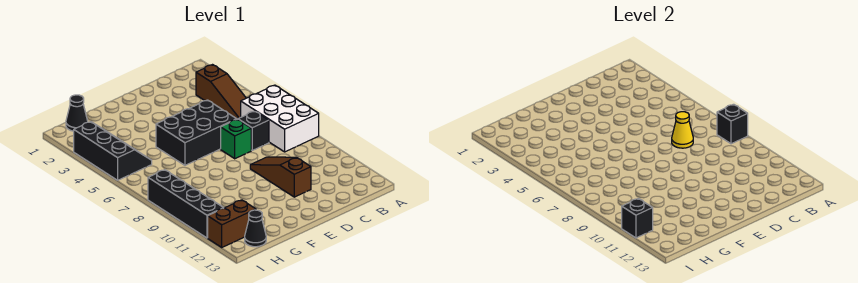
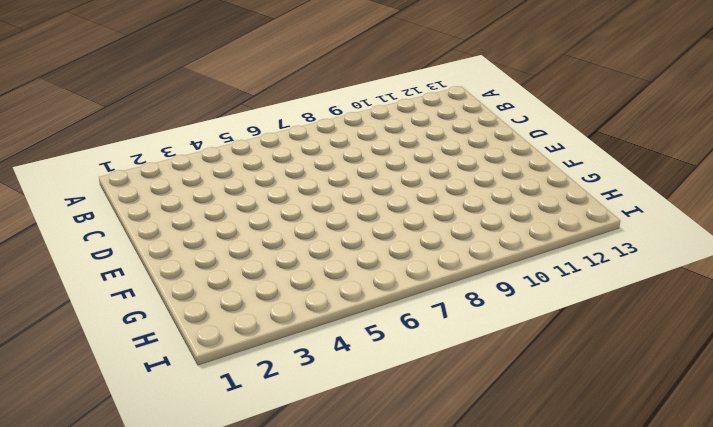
none -> white brick A6:B8 level 1
none -> brown slope B3:B5 level 1 top 3
none -> black brick C7 level 1

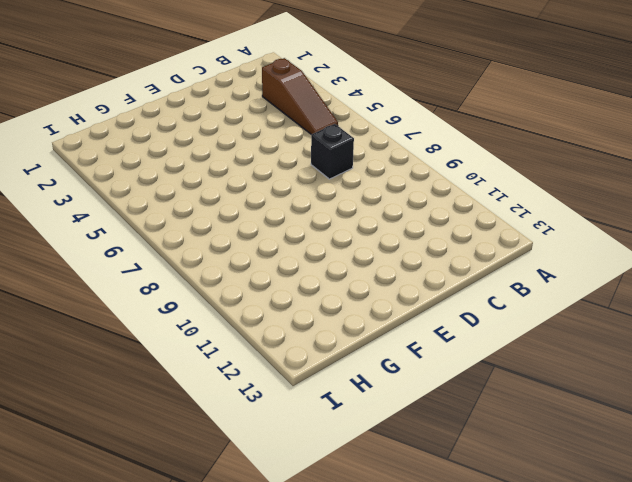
none -> white brick A6:B8 level 1
none -> black brick D5:F6 level 1
none -> green brick D7 level 1

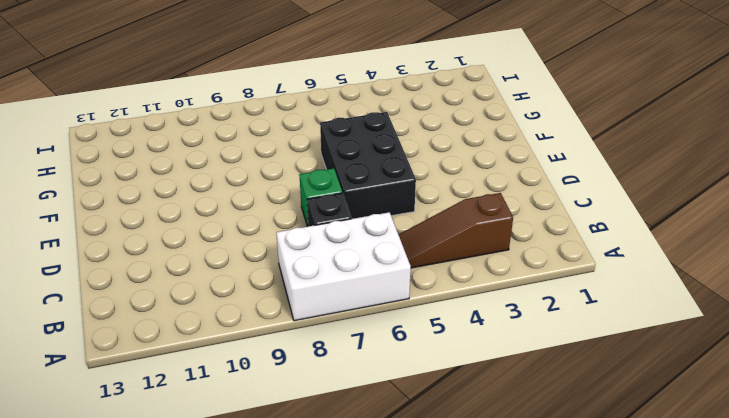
none -> brown slope D9:D11 level 1 top 11
none -> black cone H1 level 1
none -> black slope H3:I5 level 1 top I

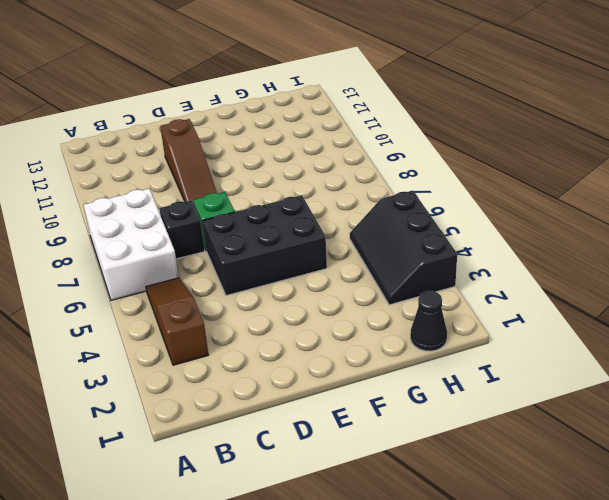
none -> brown brick H12:I12 level 1
none -> black cone H13 level 1
none -> black brick I8:I11 level 1

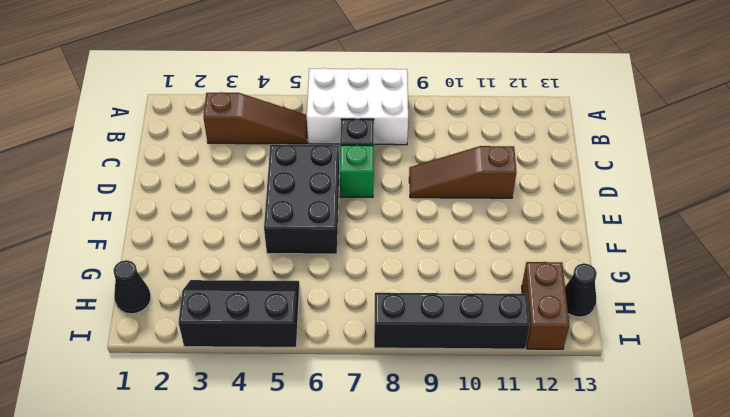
none -> black brick A8 level 2
none -> yellow cone C7 level 2
none -> black brick I11 level 2

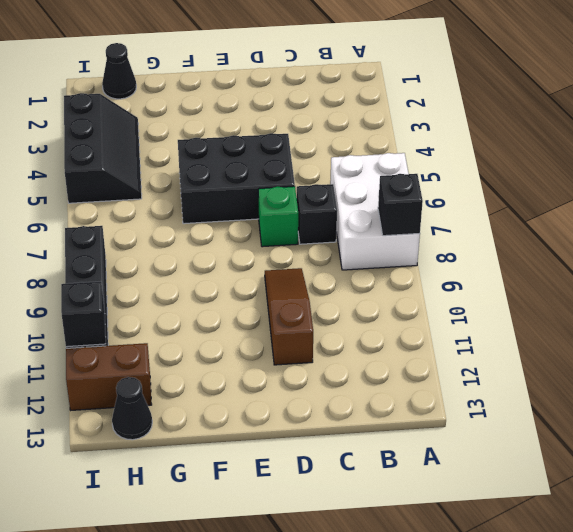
none -> brown slope B3:B5 level 1 top 3
none -> yellow cone C7 level 2

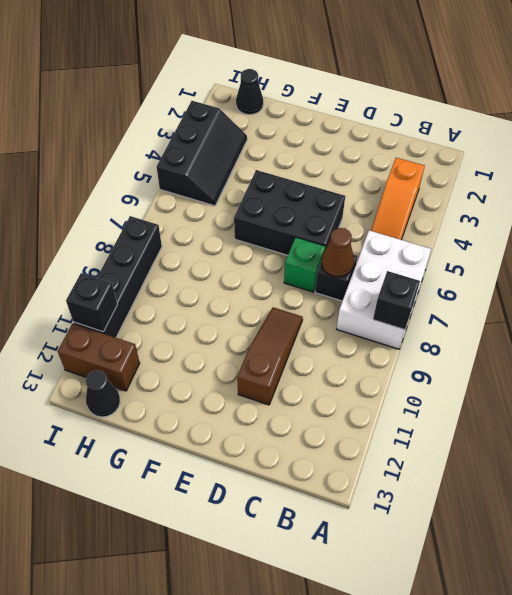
orange slope B3:B5 level 1 top 3 -> brown slope B3:B5 level 1 top 3
brown cone C7 level 2 -> yellow cone C7 level 2

